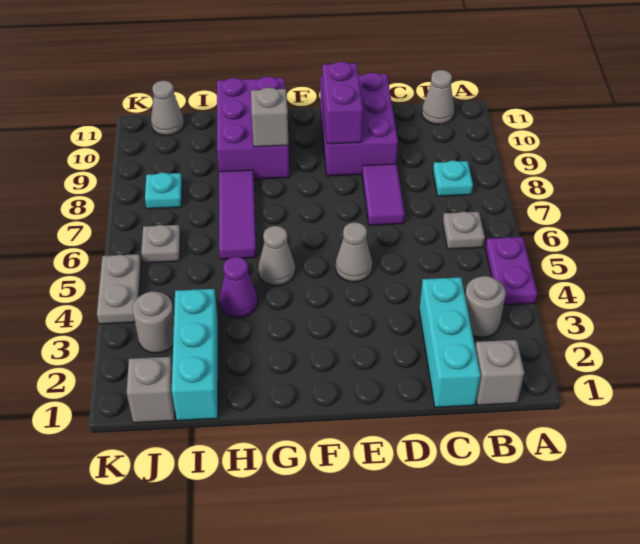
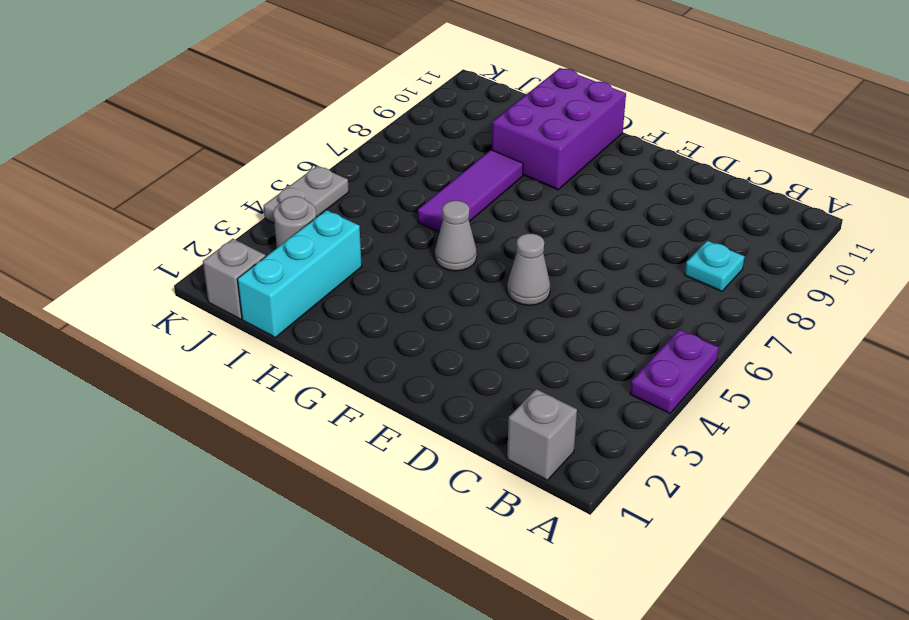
none -> grey round brick B3 level 1
none -> grey plate B6 level 1
none -> grey cone B11 level 1

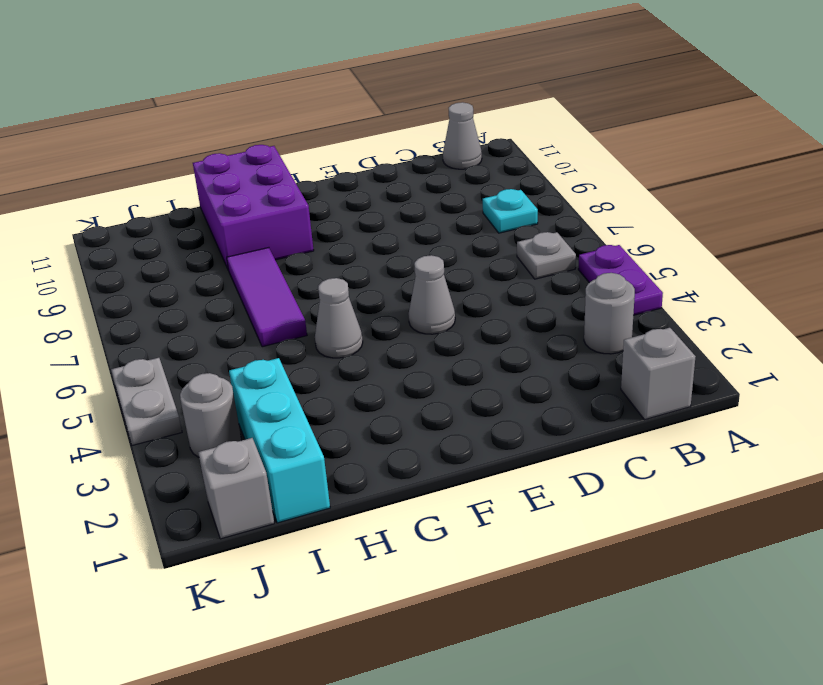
none -> cyan brick C1:C3 level 1
none -> purple tile D7:D8 level 1
none -> purple brick D9:E11 level 1

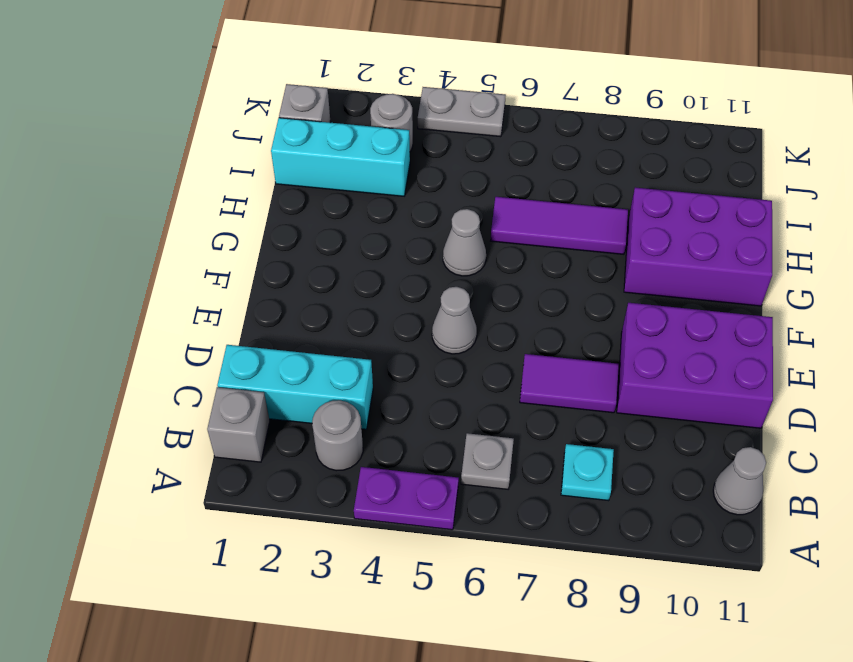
none -> purple cone H4 level 1
none -> grey plate J6 level 1
none -> cyan plate J8 level 1

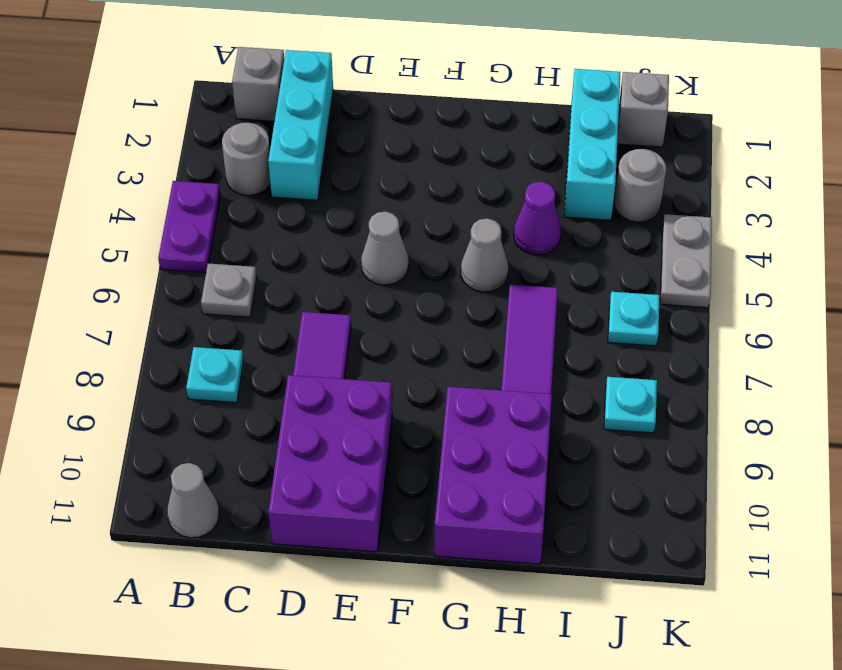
cyan plate J6 level 1 -> grey plate J6 level 1
none -> grey cone J11 level 1
none -> purple brick E9:E10 level 2
none -> grey brick G9 level 2

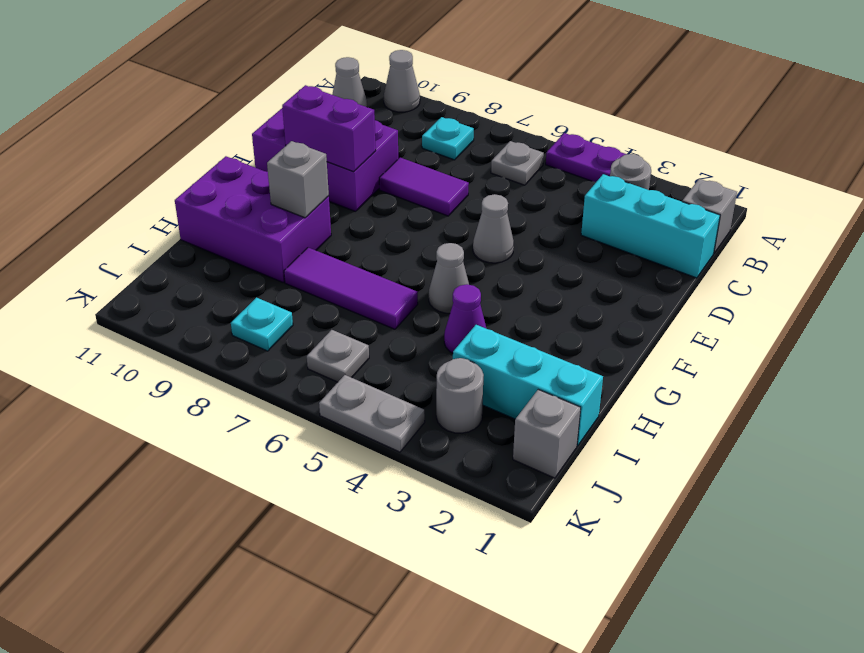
grey cone A10 level 1 -> grey cone J11 level 1

